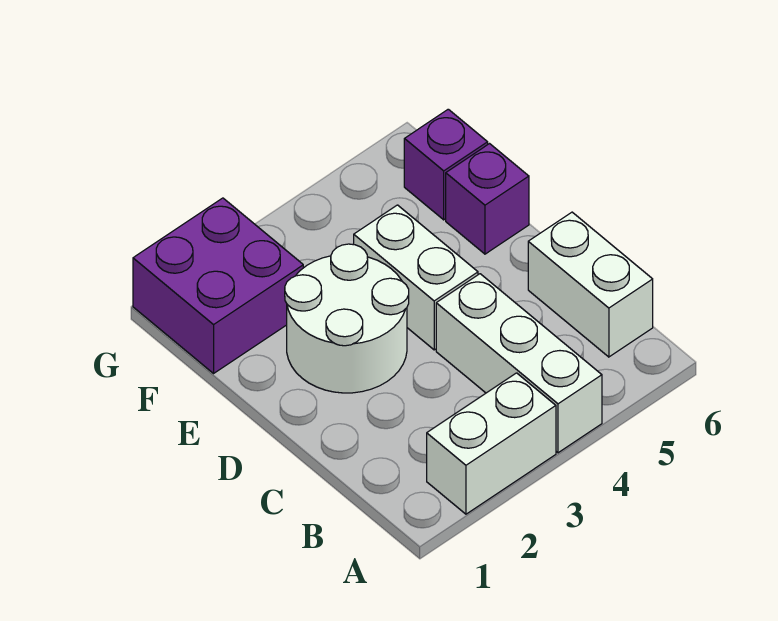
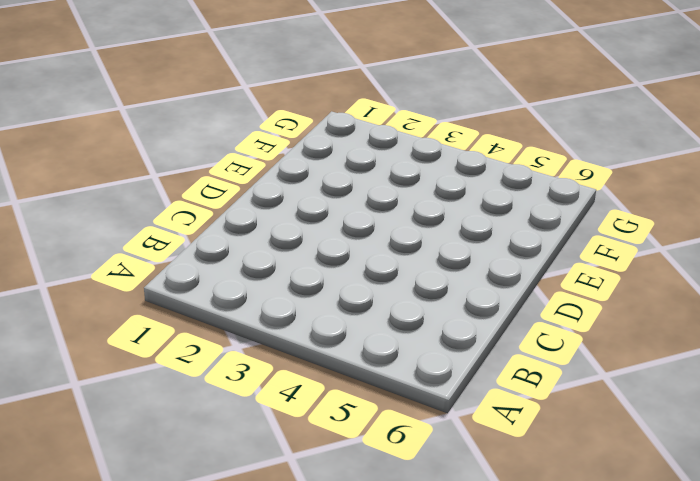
none -> white brick A2:A3 level 1
none -> white brick A4:C4 level 1

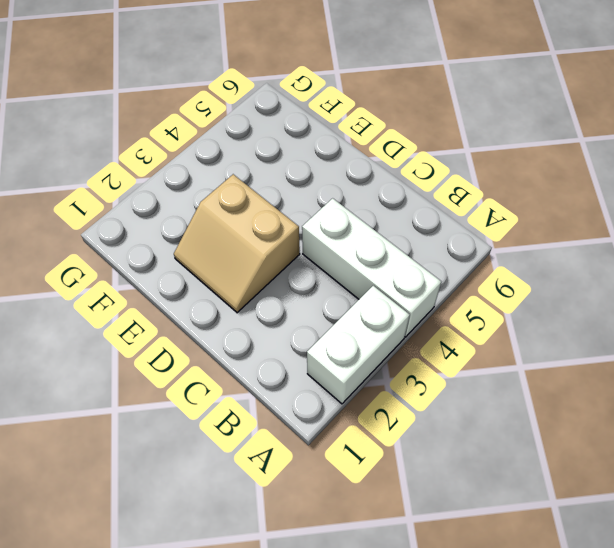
tan slope D2:E3 level 1 top 3 -> white round brick D2:E3 level 1
none -> white brick B6:C6 level 1
none -> white brick D4:E4 level 1

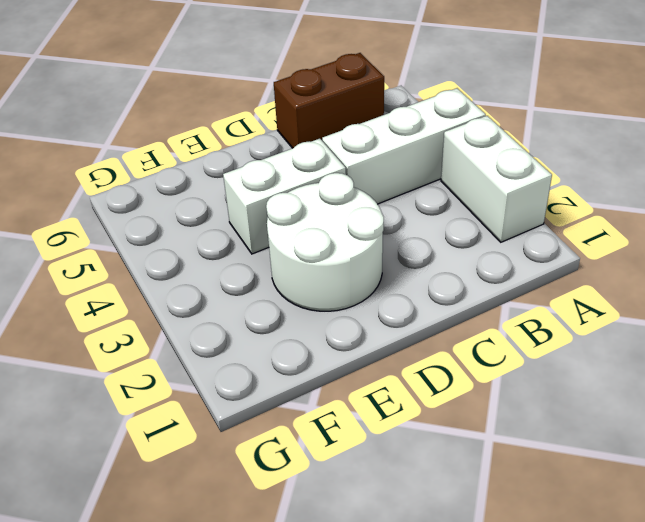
brown brick B6:C6 level 1 -> white brick B6:C6 level 1
none -> purple brick E6 level 1
none -> purple brick F1:G2 level 1

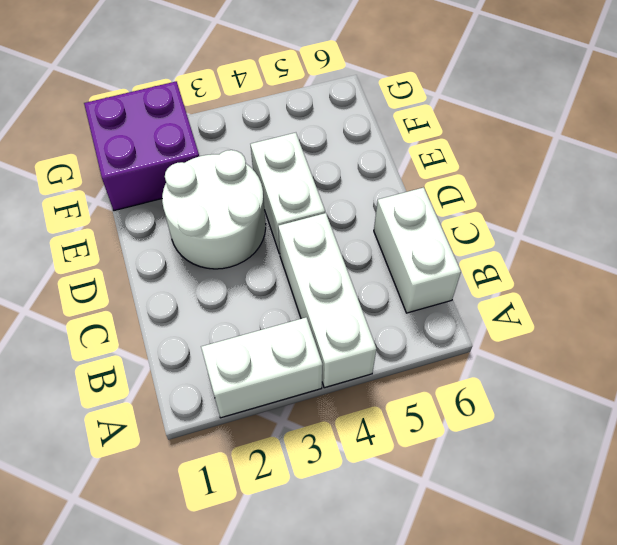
none -> purple brick E6 level 1
none -> purple brick F6 level 1

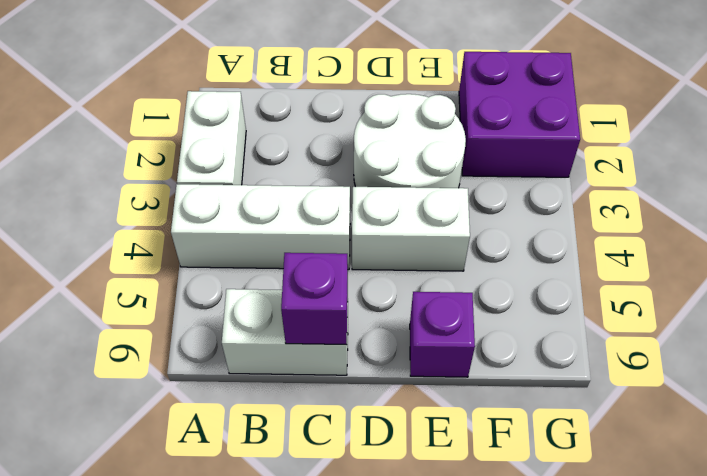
purple brick C6 level 2 -> purple brick F6 level 1

